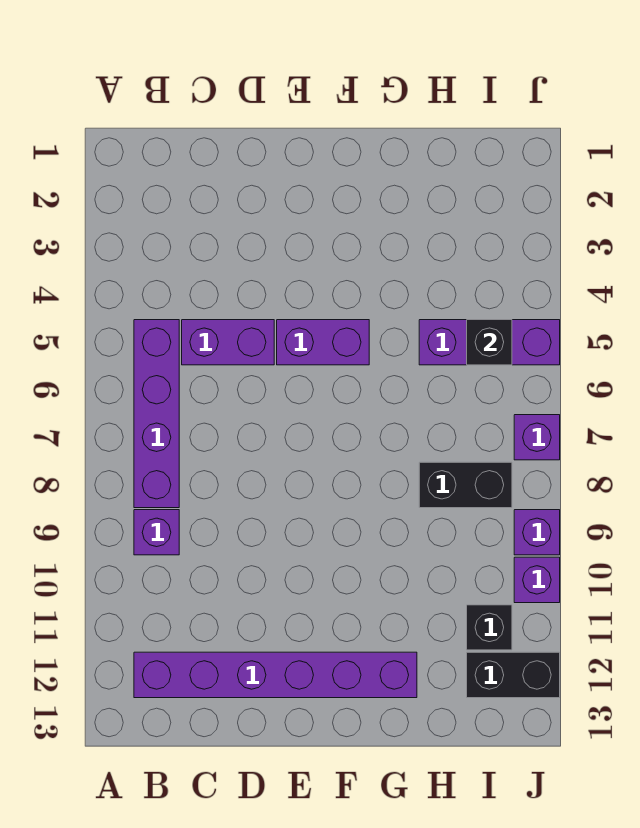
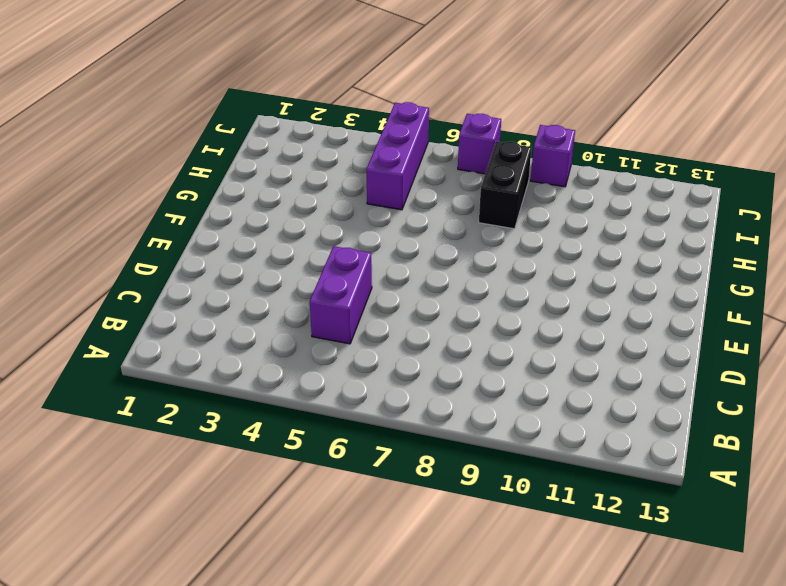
none -> purple brick B5:B8 level 1
none -> purple brick B9 level 1
none -> purple brick B12:G12 level 1

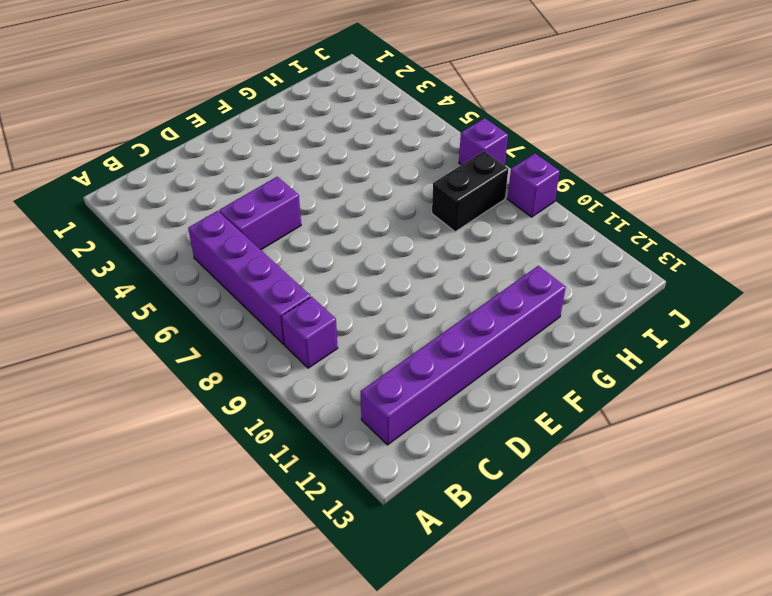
none -> purple brick E5:F5 level 1
none -> purple brick H5:J5 level 1
none -> black brick I11 level 1

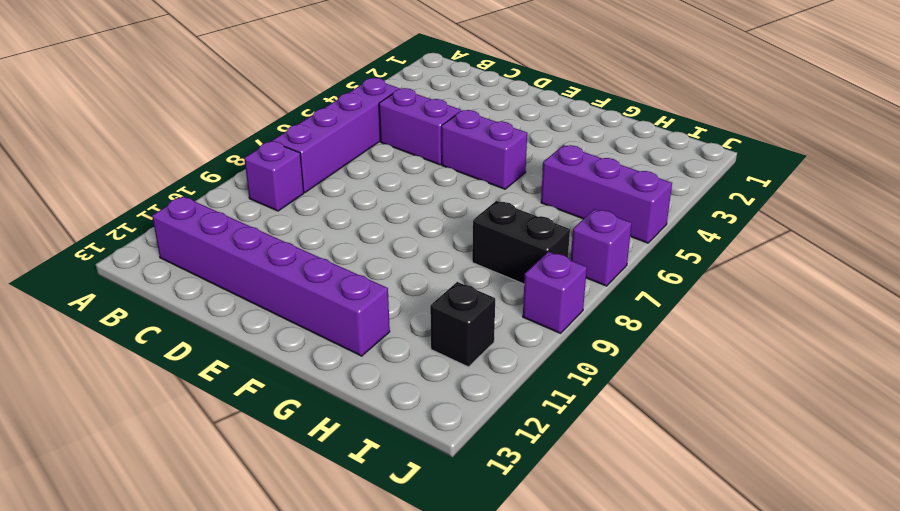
none -> black brick I12:J12 level 1
none -> purple brick J10 level 1
none -> black brick I5 level 2

